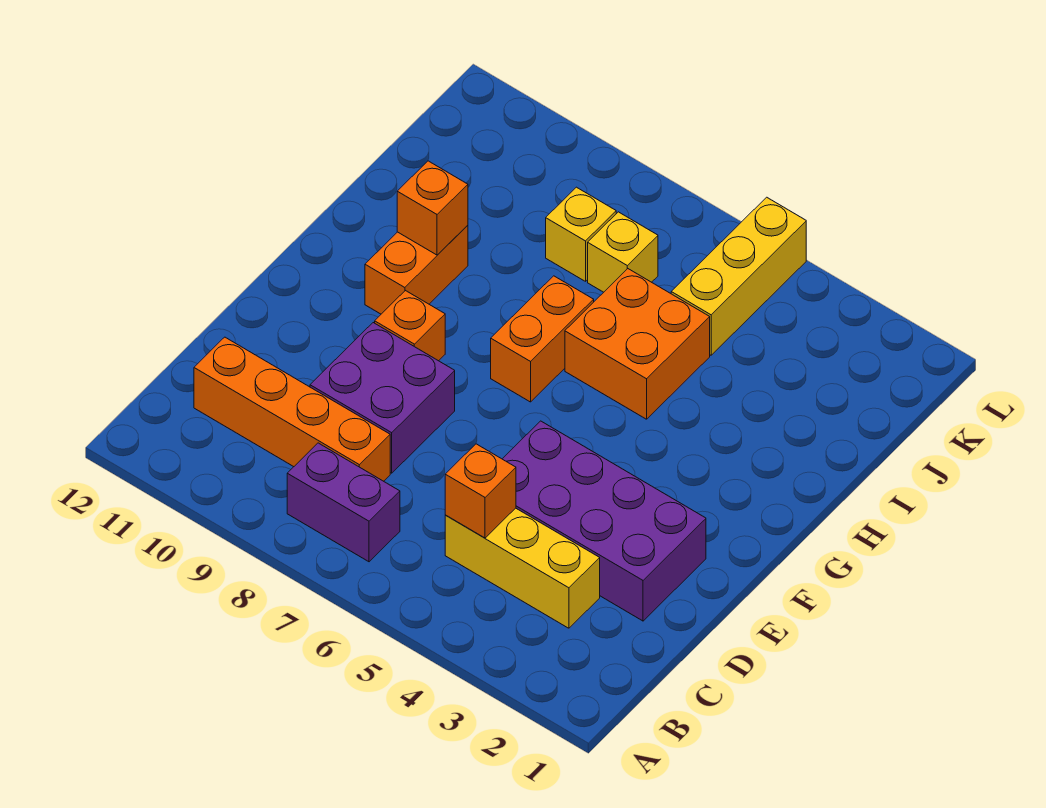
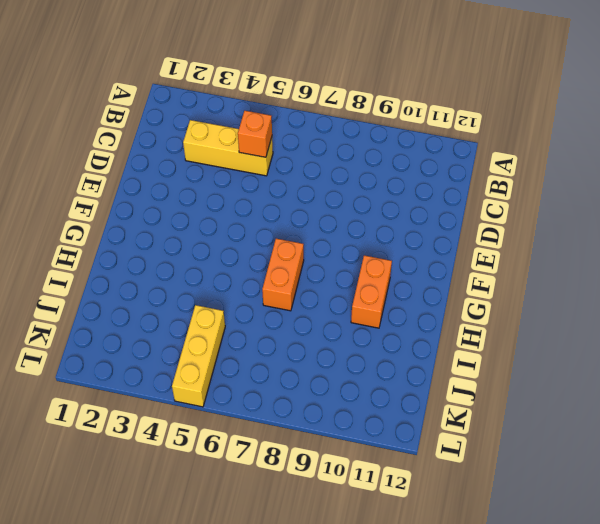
none -> purple brick B7:B8 level 1
none -> orange brick C8:C11 level 1
none -> purple brick D2:E5 level 1

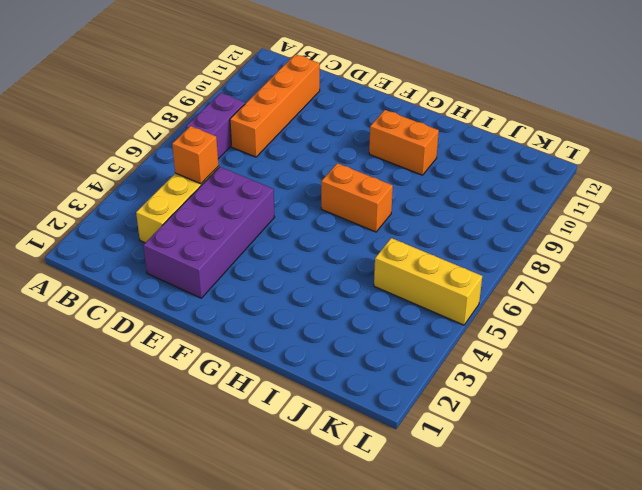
none -> purple brick D8:E9 level 1
none -> orange brick F9 level 1
none -> orange brick H5:I6 level 1

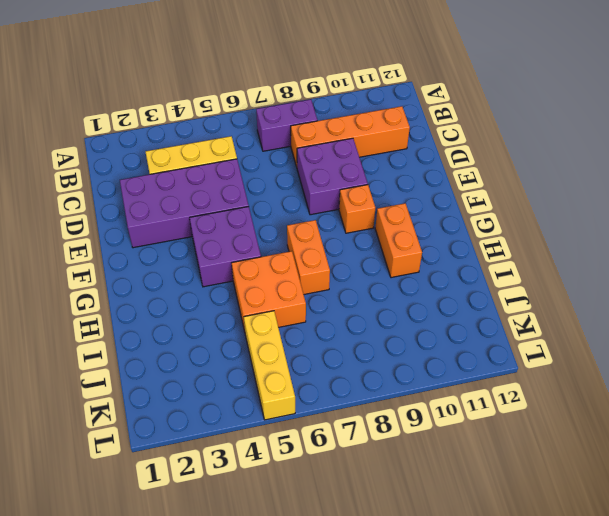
purple brick F4:G5 level 1 -> none
none -> yellow brick J7 level 1
none -> yellow brick J8 level 1
none -> orange brick C5 level 2

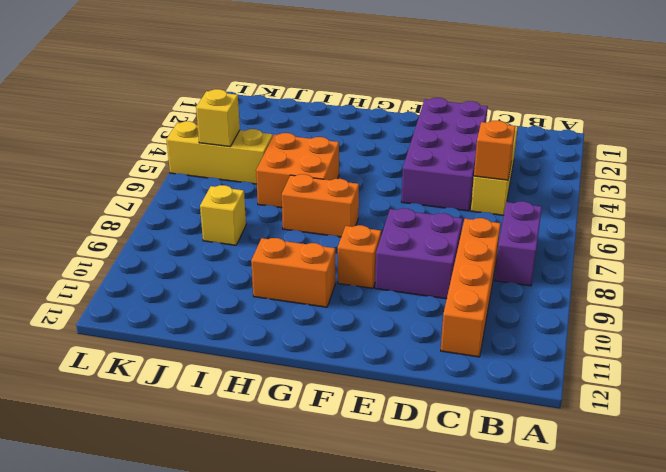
yellow brick K5 level 2 -> yellow brick J7 level 1
none -> orange brick H10 level 2

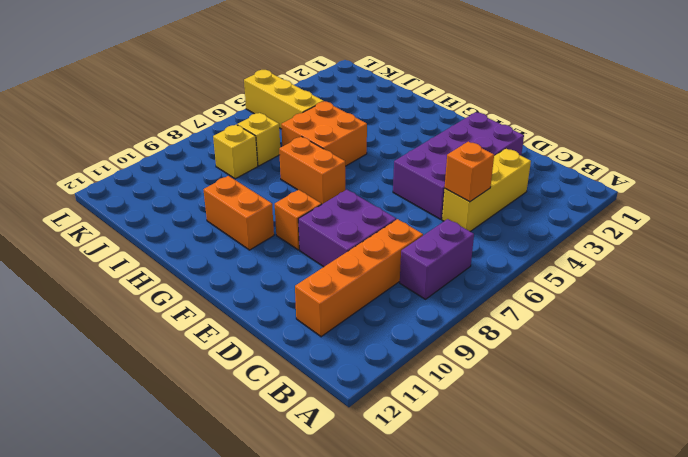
none -> orange brick H10 level 2

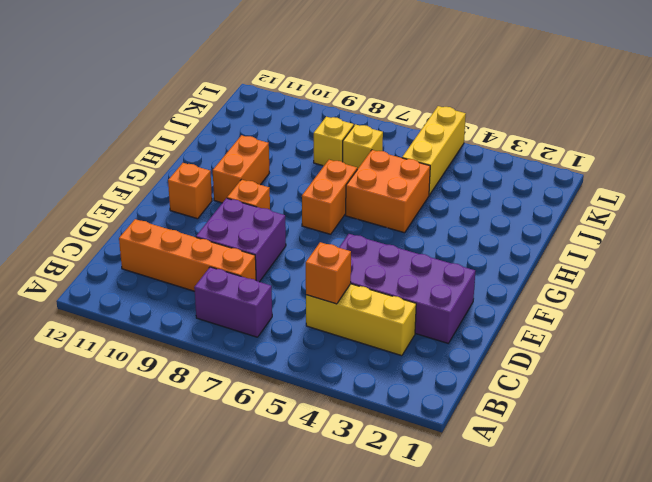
orange brick F11 level 1 -> orange brick H10 level 2

